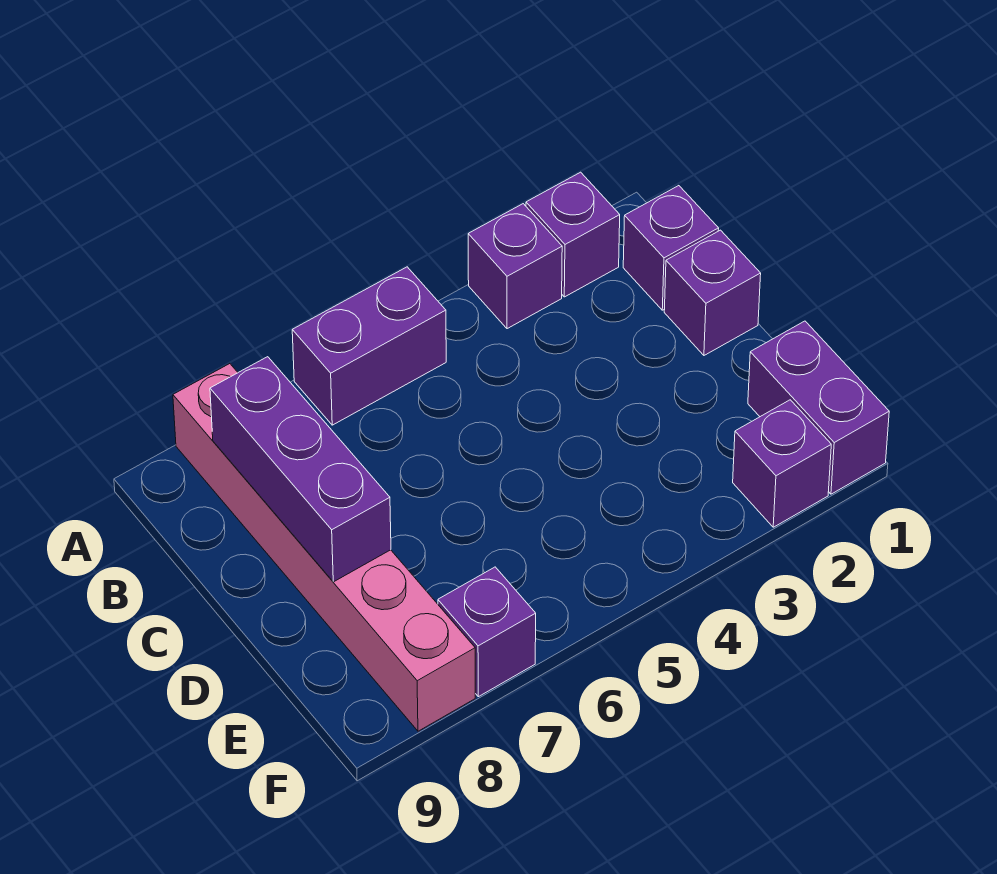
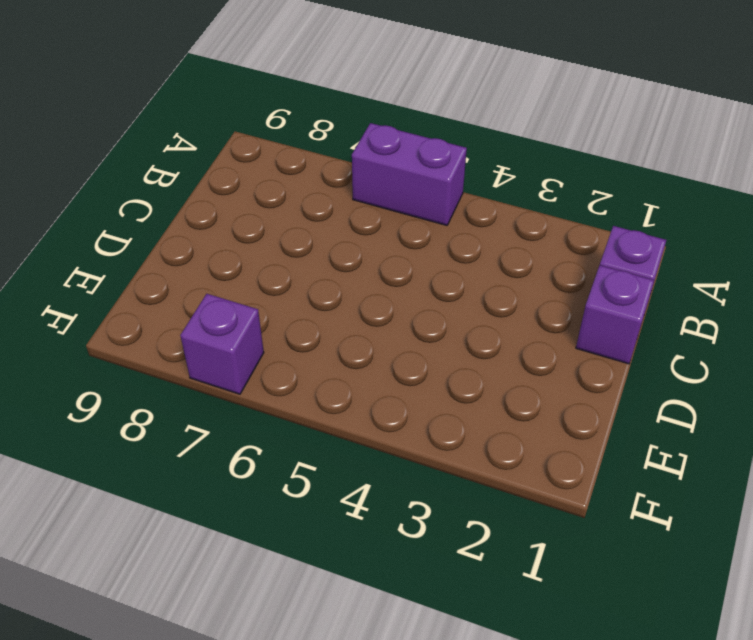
none -> purple brick A2 level 1
none -> purple brick A3 level 1

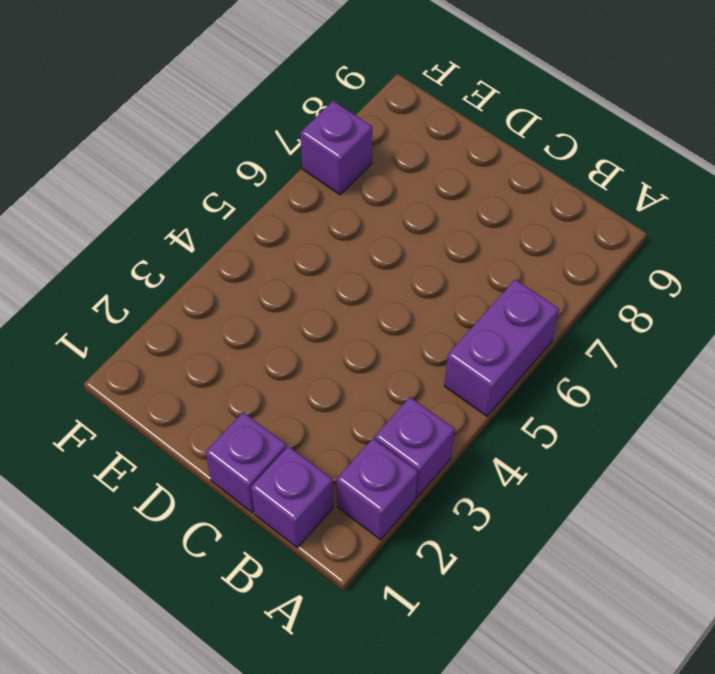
none -> pink brick A8:F8 level 1
none -> purple brick E1:F1 level 1

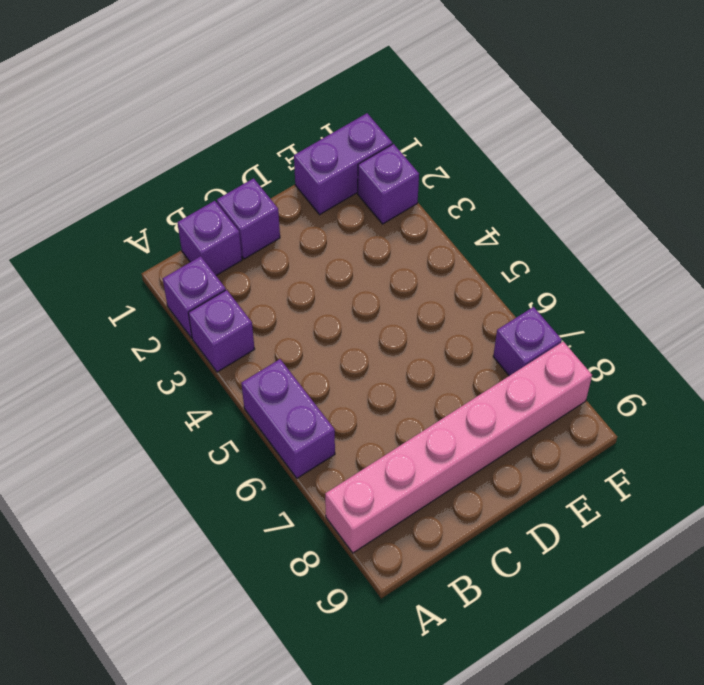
none -> purple brick B8:D8 level 2

